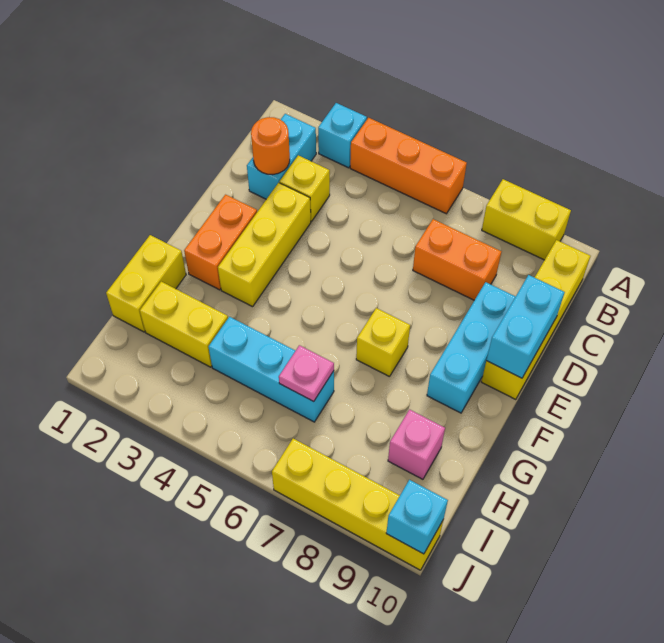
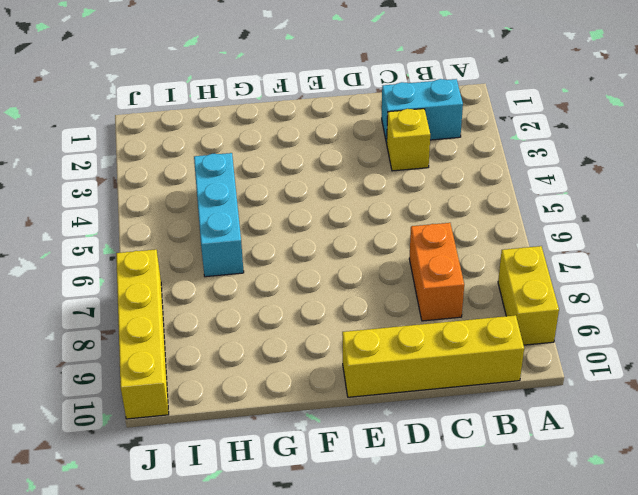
none -> cyan brick A3 level 1
none -> orange brick A4:A6 level 1
none -> yellow brick D3:F3 level 1

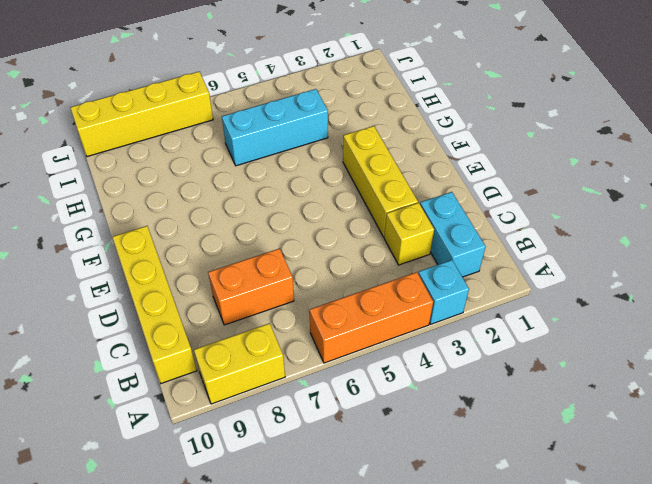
none -> cyan brick D9:F9 level 1
none -> orange brick E2:F2 level 1
none -> yellow brick F7 level 1

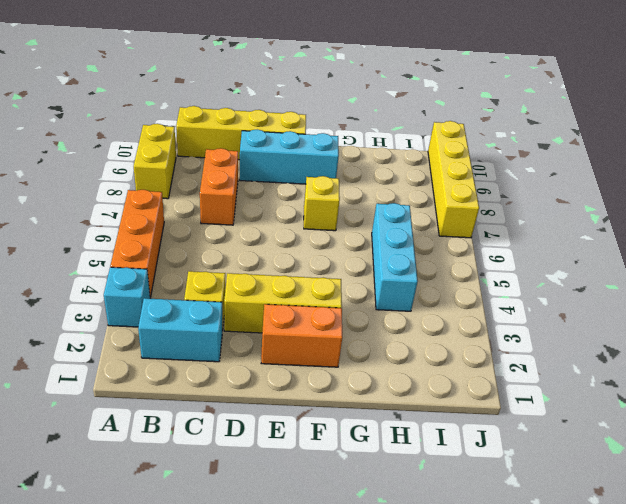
none -> yellow brick G1:H1 level 1
none -> yellow brick H2:H3 level 1
none -> pink brick H9 level 1

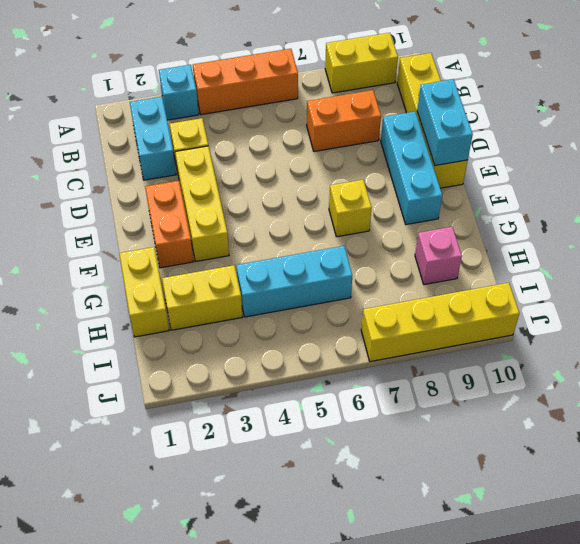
none -> orange round brick C2 level 2
none -> pink plate H6 level 2
none -> cyan brick J10 level 2

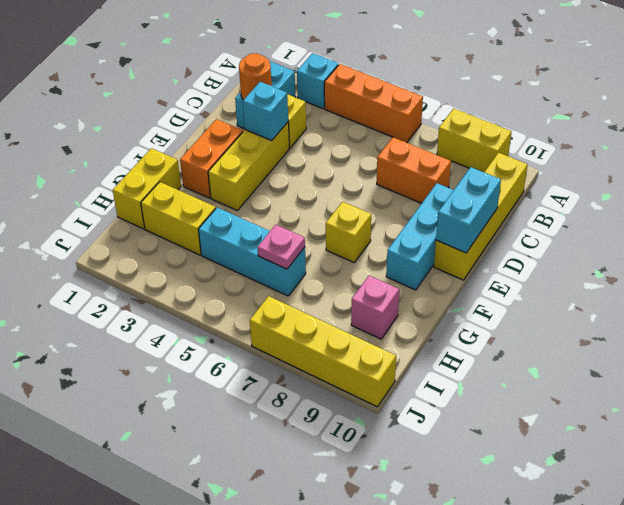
cyan brick D3 level 2 -> cyan brick J10 level 2

